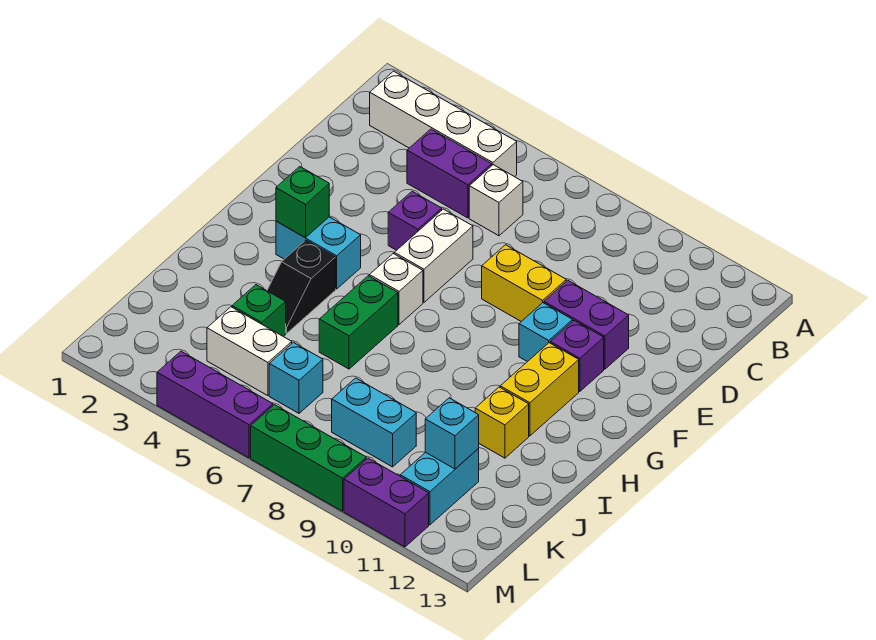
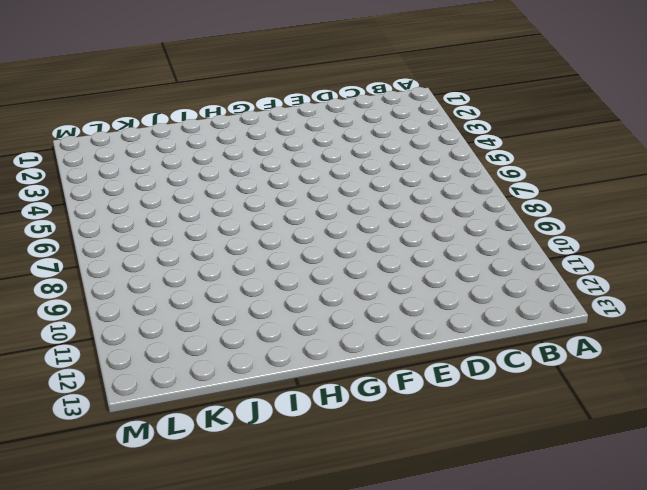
none -> white brick B2:B5 level 1
none -> purple brick C4:C5 level 1
none -> white brick C6 level 1

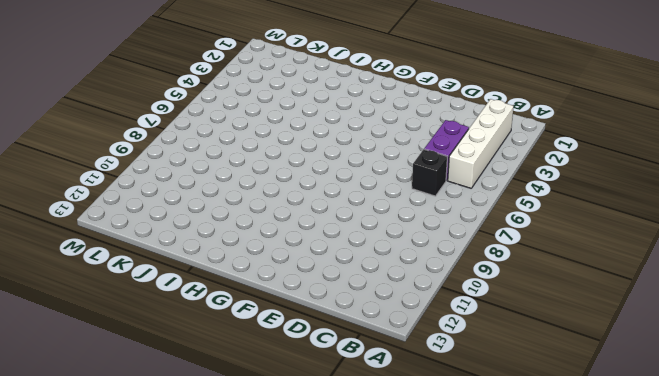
black brick C6 level 1 -> white brick C6 level 1
none -> purple brick E5 level 1
none -> white brick E6:F6 level 1
none -> yellow brick E8:E9 level 1

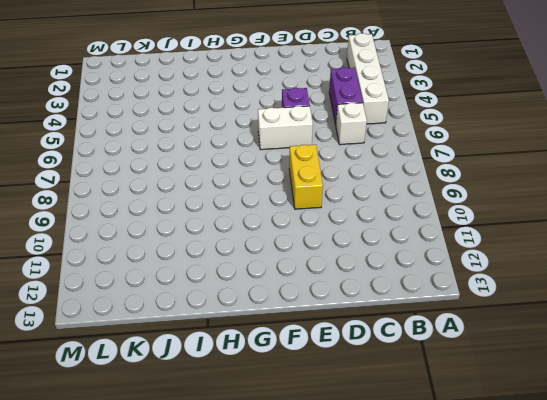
none -> purple brick E10:E11 level 1
none -> cyan brick F10 level 1
none -> purple brick F11 level 1

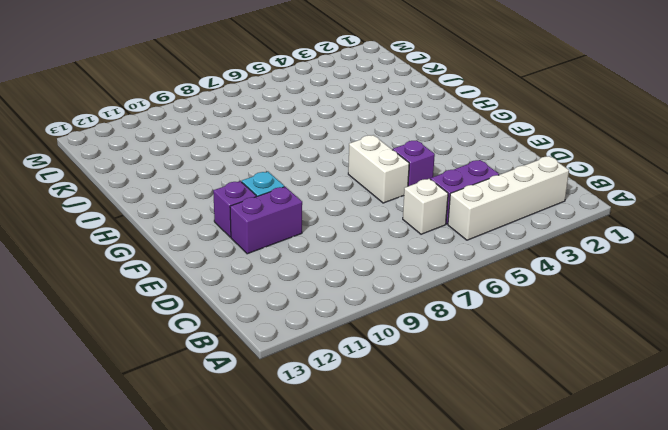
none -> yellow brick E8:E9 level 1
none -> cyan brick G3:G4 level 1
none -> white brick G6 level 1

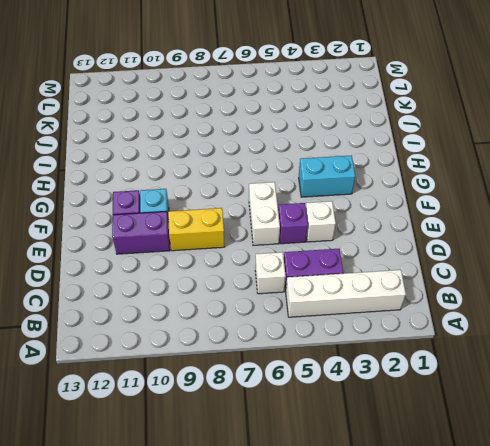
white brick E4 level 1 -> white brick G6 level 1
none -> yellow brick G11:H11 level 1
none -> black slope H4:I4 level 1 top H
none -> green brick H6:I6 level 1

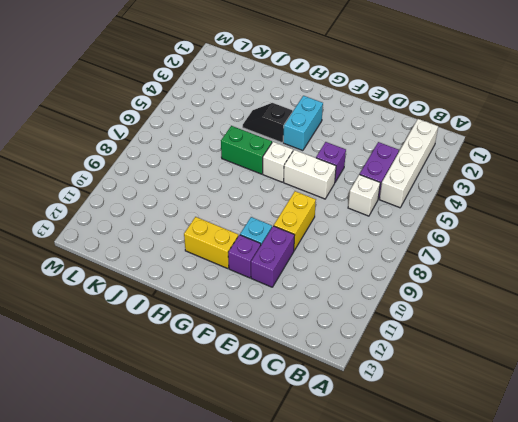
none -> yellow brick I11 level 1
none -> green brick J4 level 1
none -> white brick K4:K5 level 1

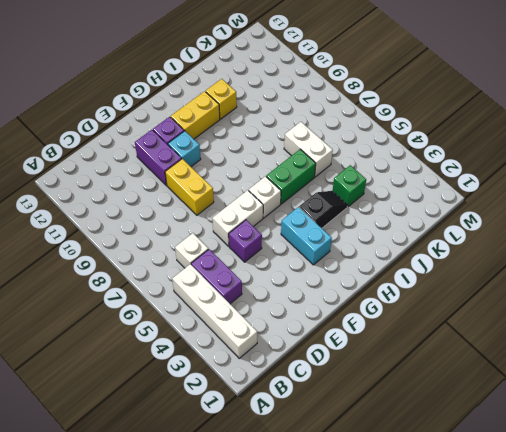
white brick J6:J7 level 1 -> white brick K4:K5 level 1
none -> cyan brick K6 level 1
none -> cyan brick K8:K9 level 1
none -> cyan brick K11:L11 level 1

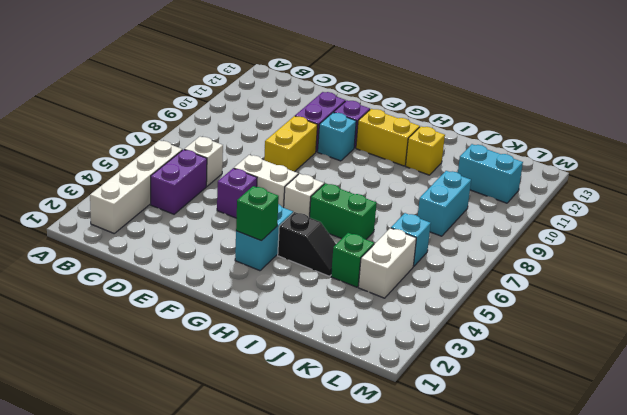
none -> purple brick M4:M6 level 1
none -> green brick M7:M9 level 1
none -> purple brick M10:M11 level 1

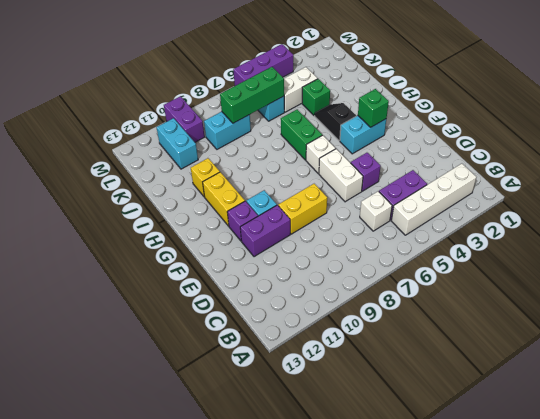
green brick K6:K8 level 2 -> green brick M7:M9 level 1
purple brick L10:M10 level 1 -> purple brick M10:M11 level 1
none -> cyan brick K11 level 2

